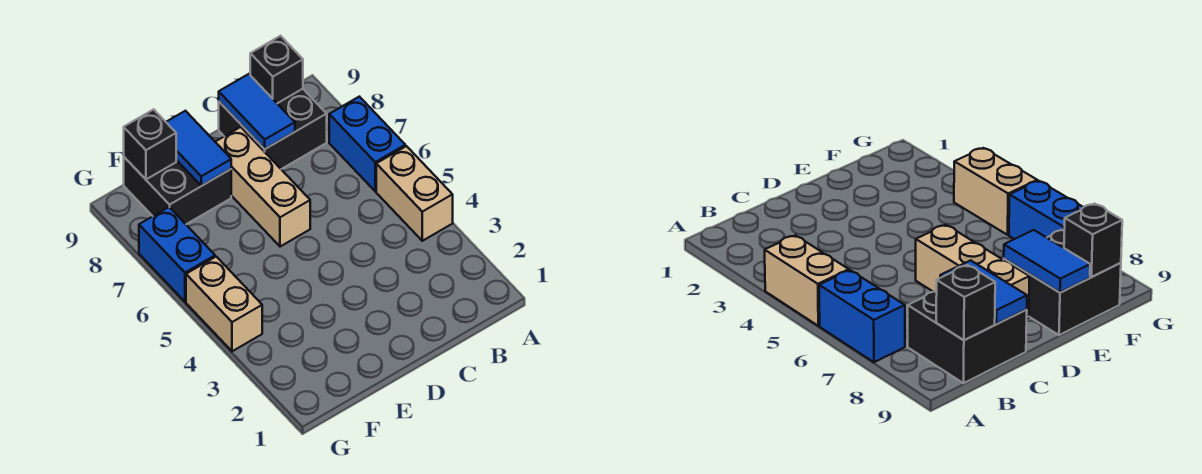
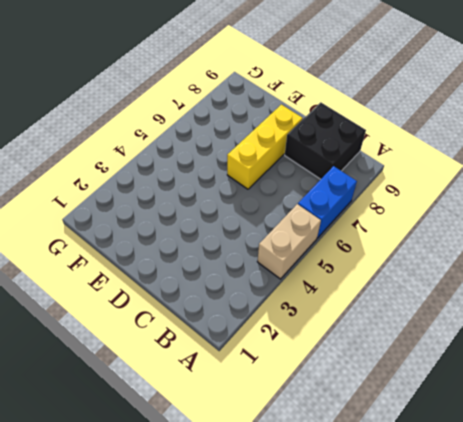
yellow brick D6:D8 level 1 -> tan brick D6:D8 level 1
none -> black brick E8:F9 level 1
none -> tan brick G4:G5 level 1

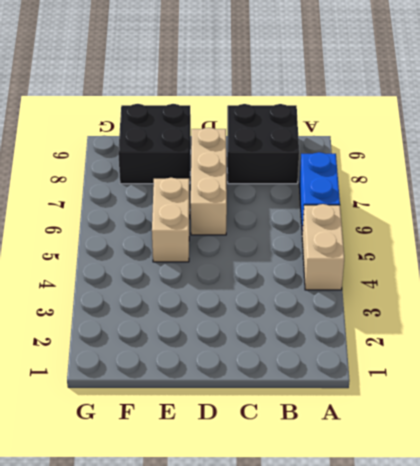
tan brick E5:E6 level 1 -> tan brick G4:G5 level 1
none -> blue brick G6:G7 level 1
none -> black brick B9 level 2

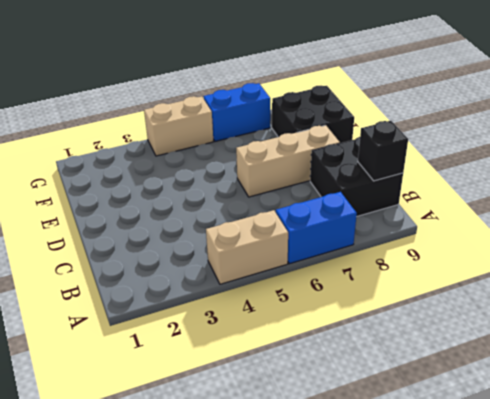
none -> blue tile C8:C9 level 2
none -> blue tile E8:E9 level 2

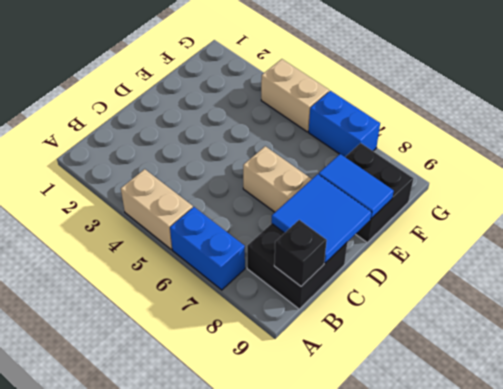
blue tile C8:D9 level 2 -> blue tile C8:C9 level 2
none -> black brick F9 level 2

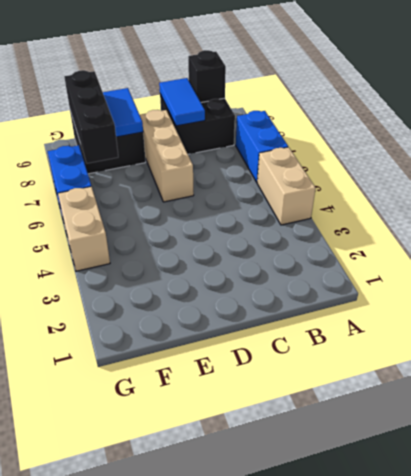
black brick F7:F9 level 2 -> black brick F9 level 2

